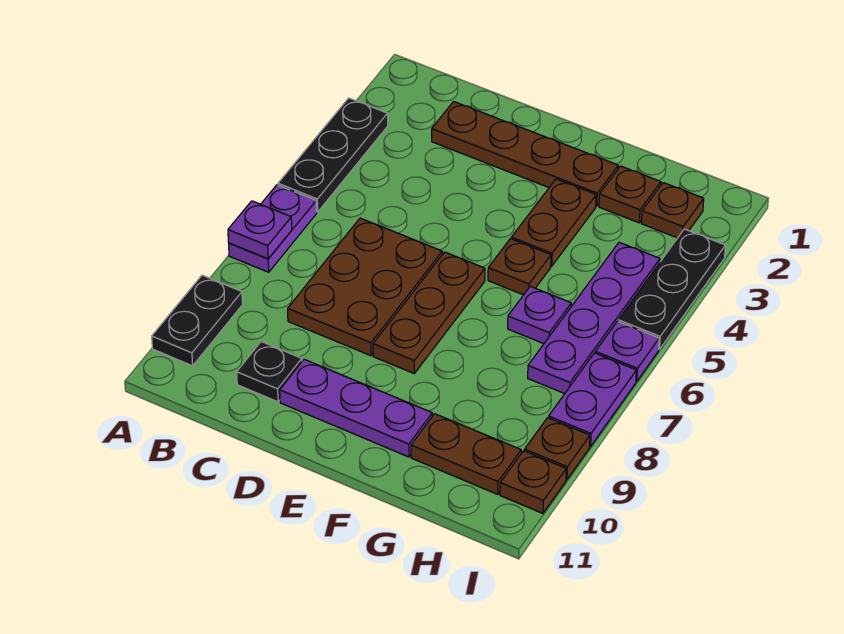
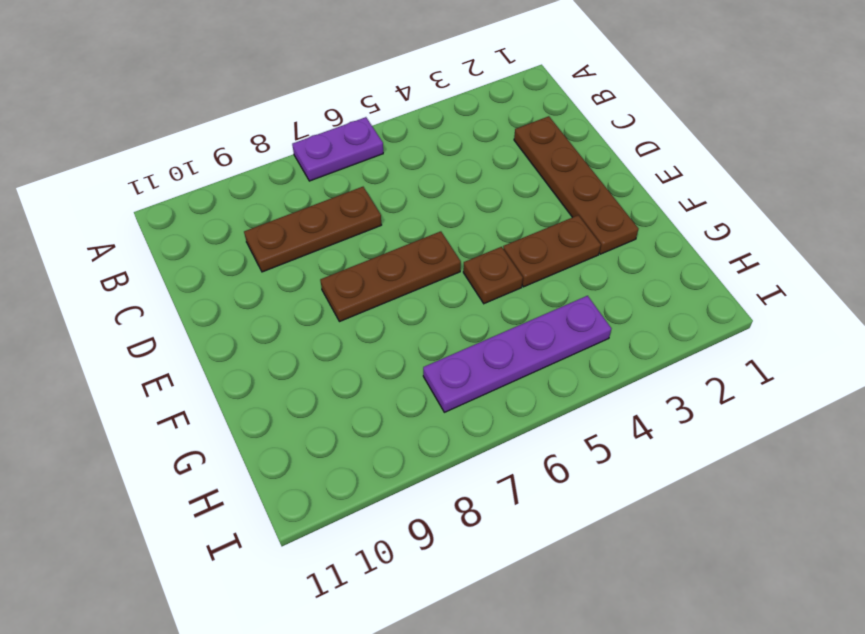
brown plate C7:C9 level 1 -> brown plate C6:D8 level 1
none -> black plate A3:A5 level 1
none -> black plate A9:A10 level 1
none -> black plate C10 level 1

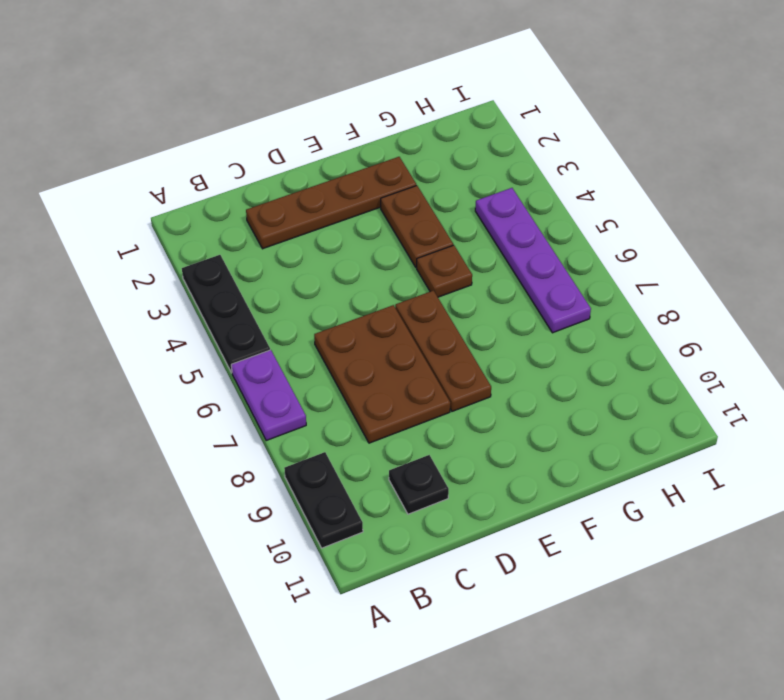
none -> purple plate D10:F10 level 1
none -> brown plate G2 level 1
none -> purple plate G6 level 1

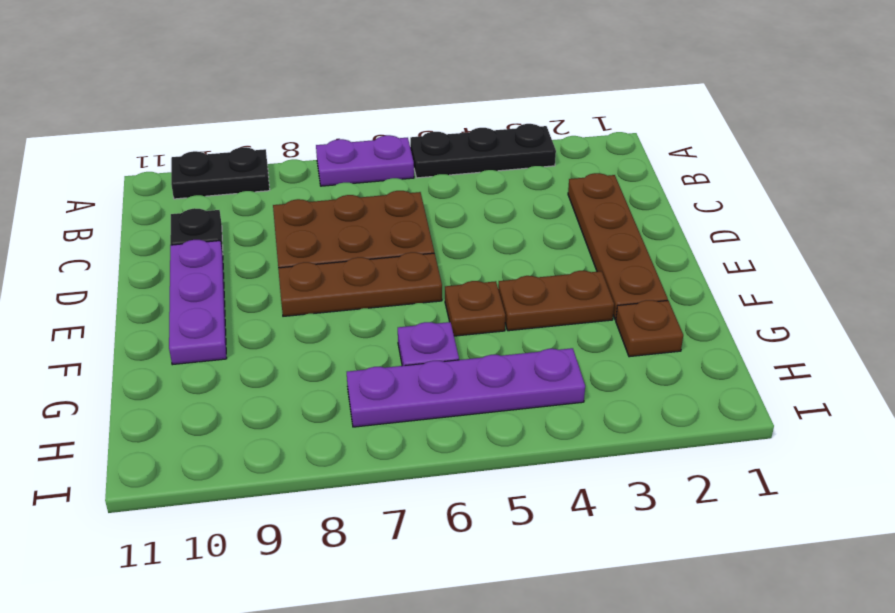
none -> brown plate G10:H10 level 1
none -> brown plate H2 level 1
none -> black plate I3:I5 level 1

